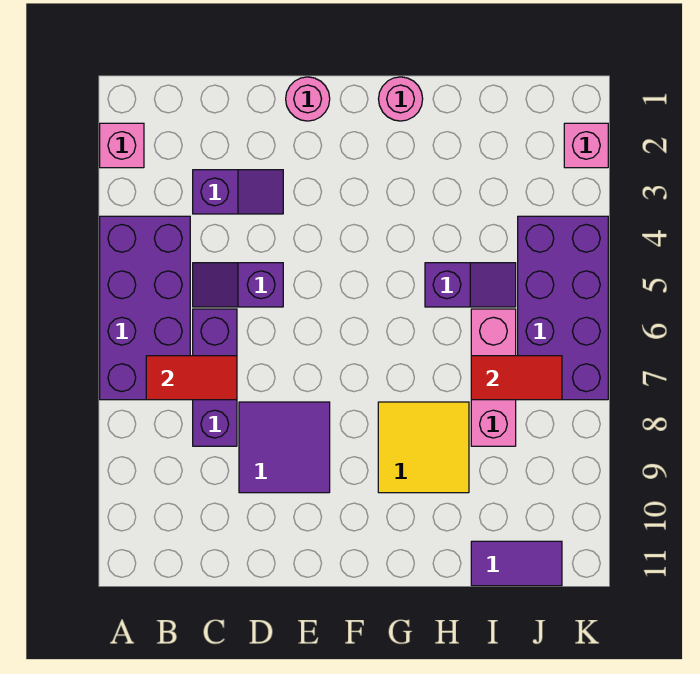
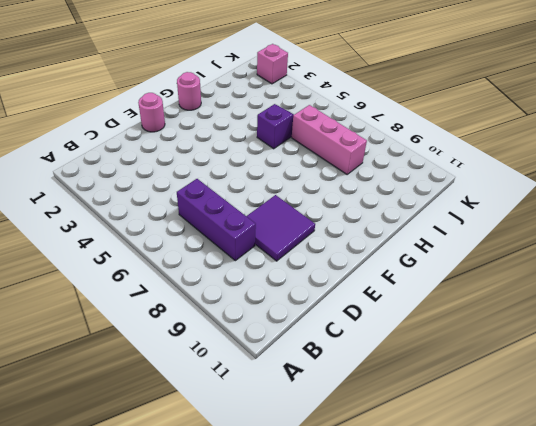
none -> pink brick A2 level 1
none -> purple brick A4:B7 level 1
none -> purple slope C3:D3 level 1 top C

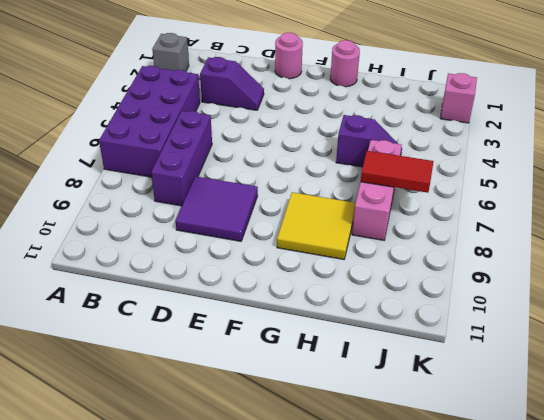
grey brick A2 level 1 -> pink brick A2 level 1
none -> purple slope C5:D5 level 1 top D
none -> purple tile I11:J11 level 1
none -> purple brick J4:K7 level 1

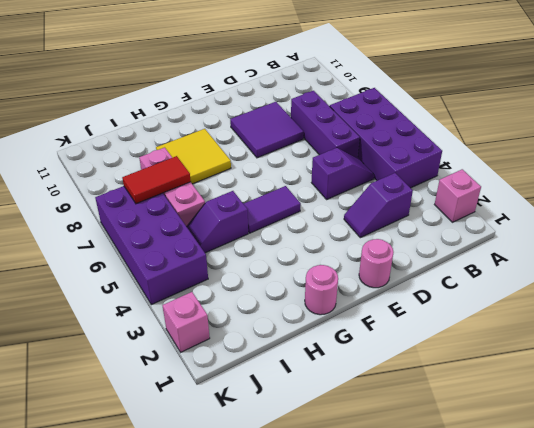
purple tile F5:G5 level 1 -> purple tile I11:J11 level 1
none -> red tile B7:C7 level 2

